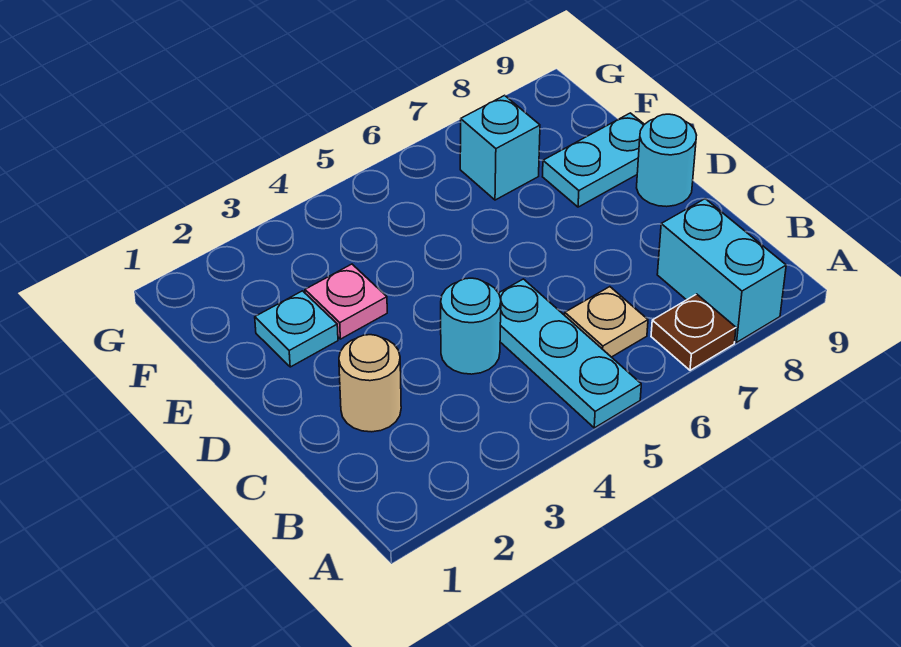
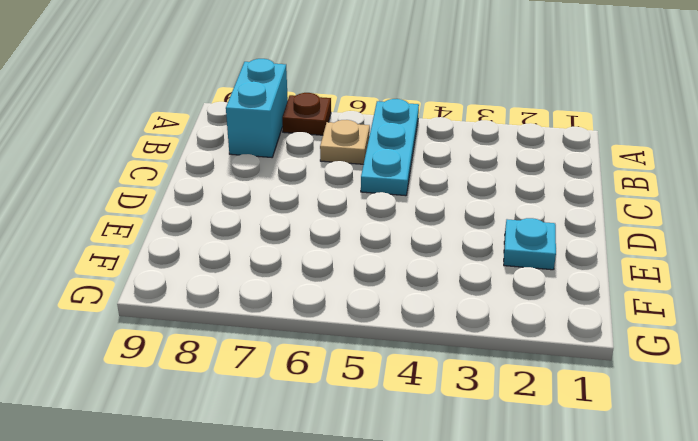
none -> tan round brick C2 level 1
none -> cyan round brick C4 level 1

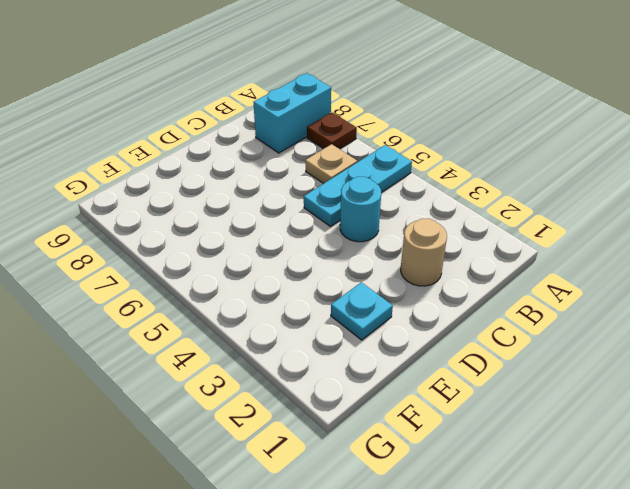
none -> cyan round brick D9 level 1
none -> pink plate E3 level 1

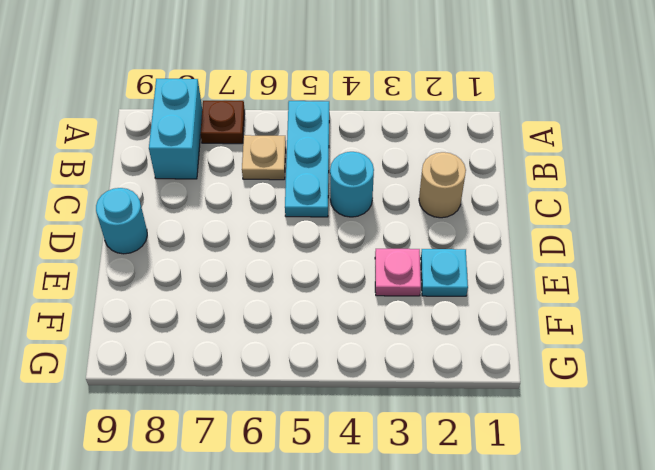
none -> cyan plate E8:E9 level 1
none -> cyan brick F7 level 1

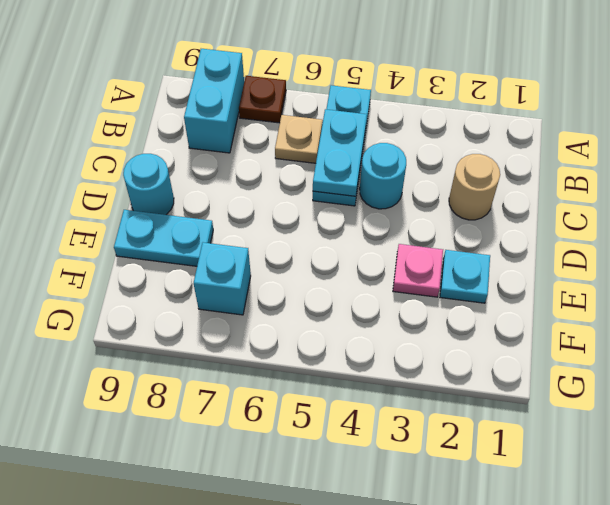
cyan plate B5:C5 level 2 -> none

